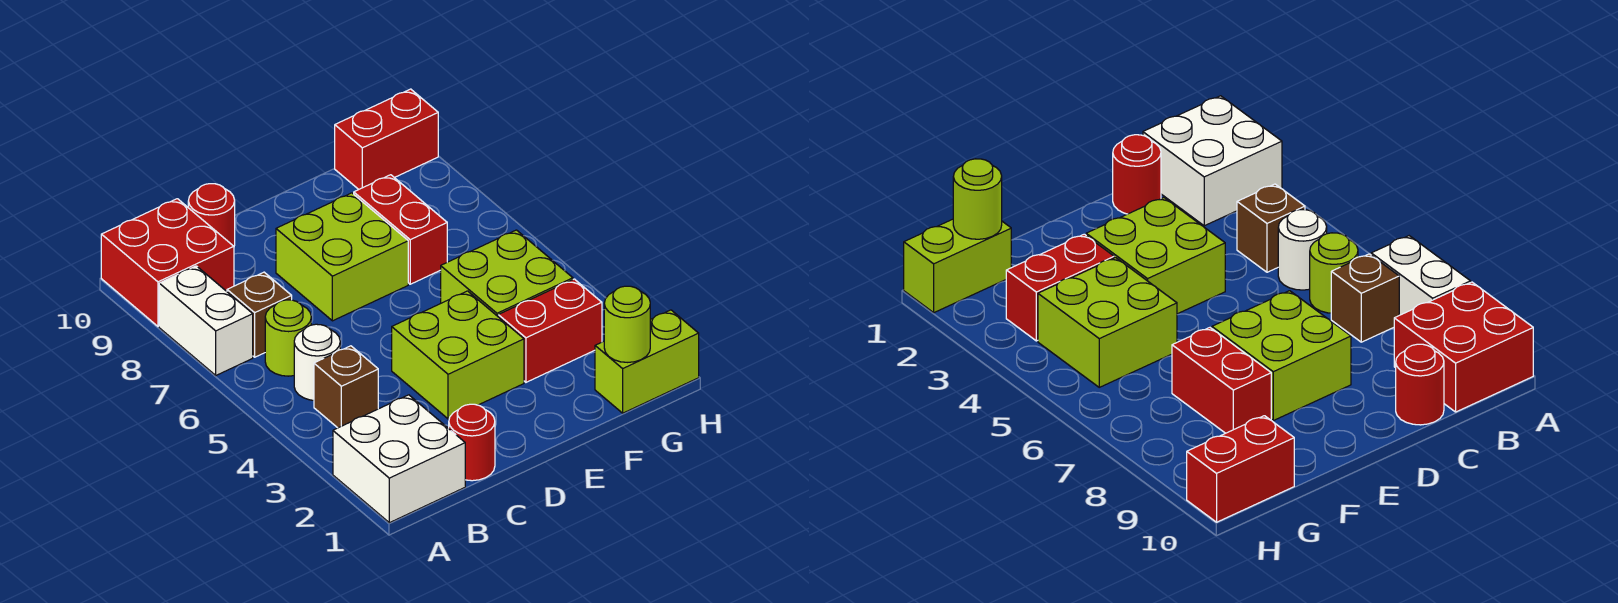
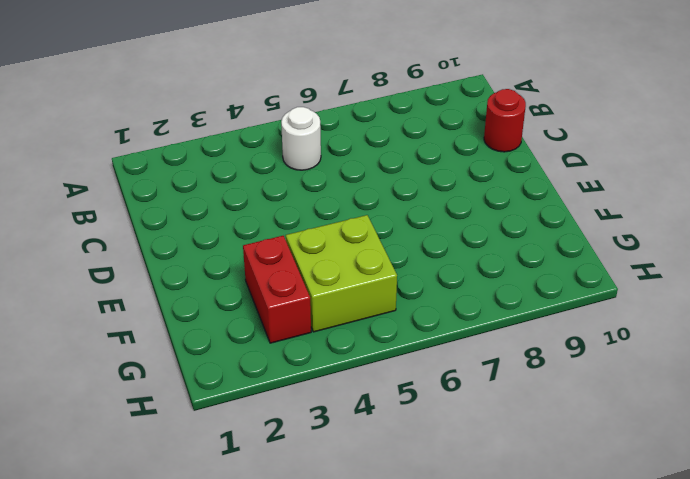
none -> white brick A1:B2 level 1
none -> white brick A7:A8 level 1
none -> red brick A9:B10 level 1

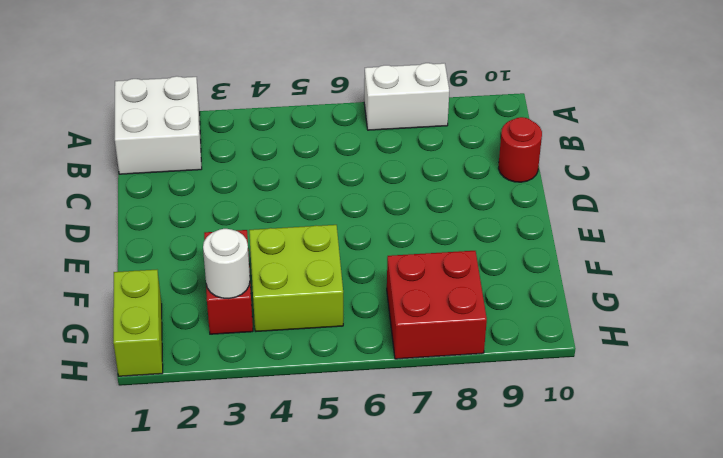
white round brick G3 level 2 -> white round brick B5 level 1
red brick G7:H8 level 1 -> red brick A9:B10 level 1
none -> brown brick B4 level 1
none -> lime round brick B6 level 1
none -> brown brick B7 level 1

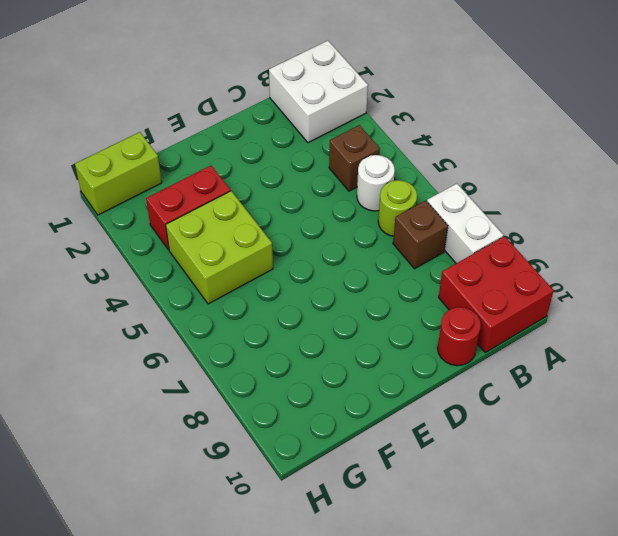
none -> red round brick C1 level 1
none -> lime brick D3:E4 level 1
none -> lime brick D7:E8 level 1

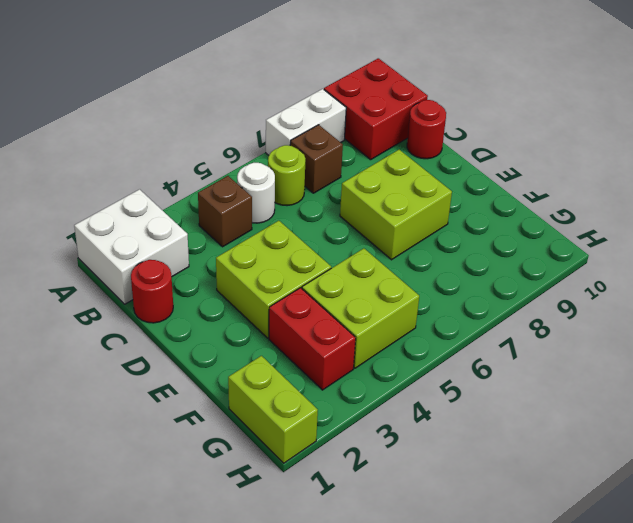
none -> red brick F7:F8 level 1
none -> red brick G10:H10 level 1
none -> lime round brick G1 level 2

